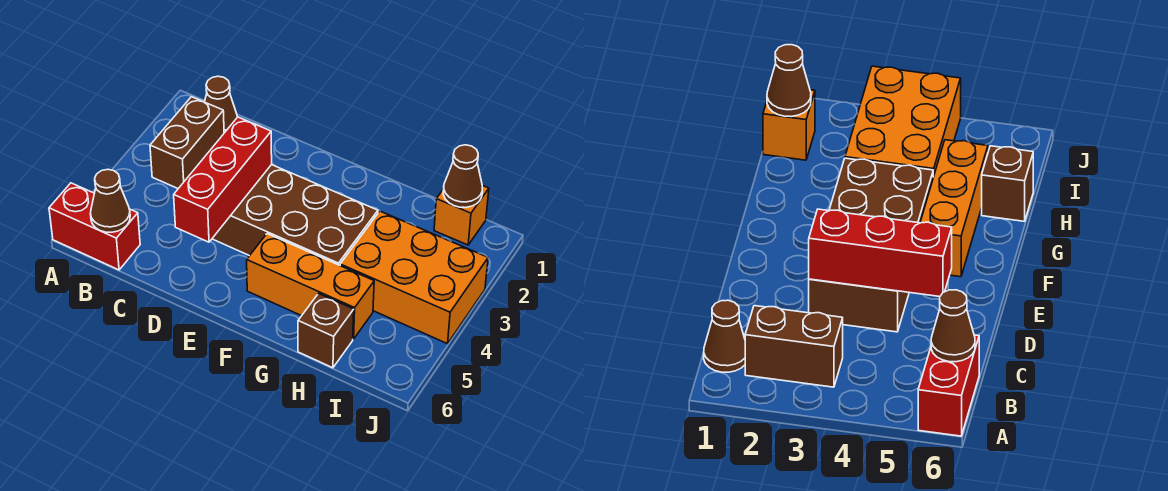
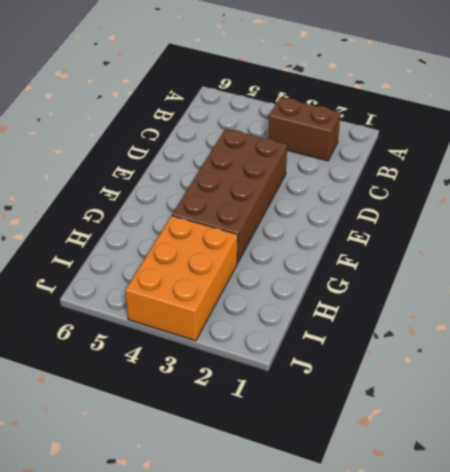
none -> red brick A6:B6 level 1
none -> brown cone B1 level 1

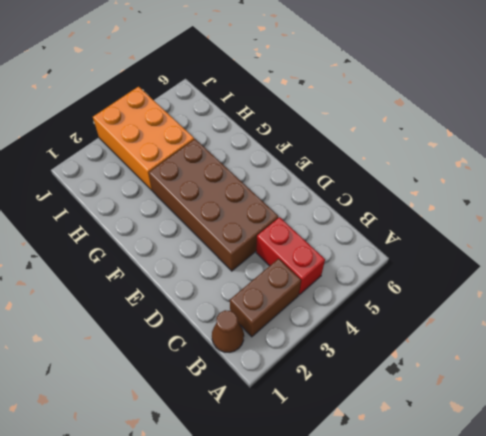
red brick B4:C4 level 1 -> red brick A6:B6 level 1
none -> orange brick F5:H5 level 1
none -> brown brick H6 level 1

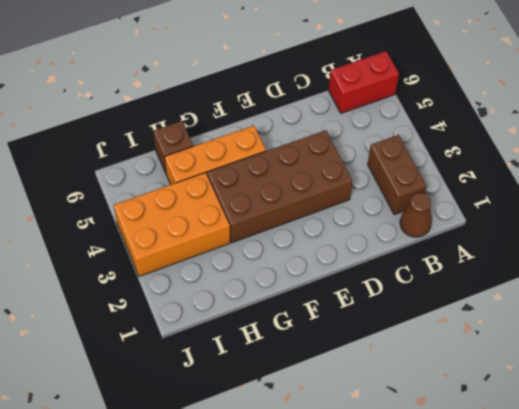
none -> orange brick I1 level 1
none -> brown cone B6 level 2

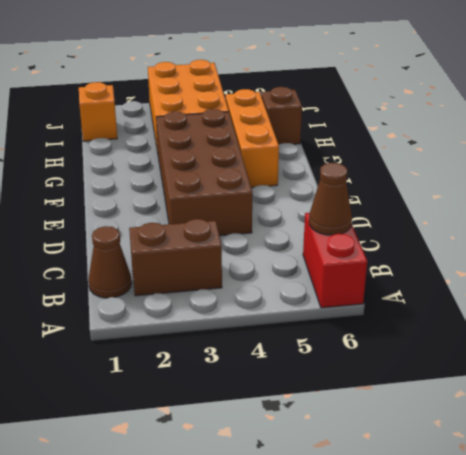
none -> red brick D3:D5 level 2
none -> brown cone I1 level 2

